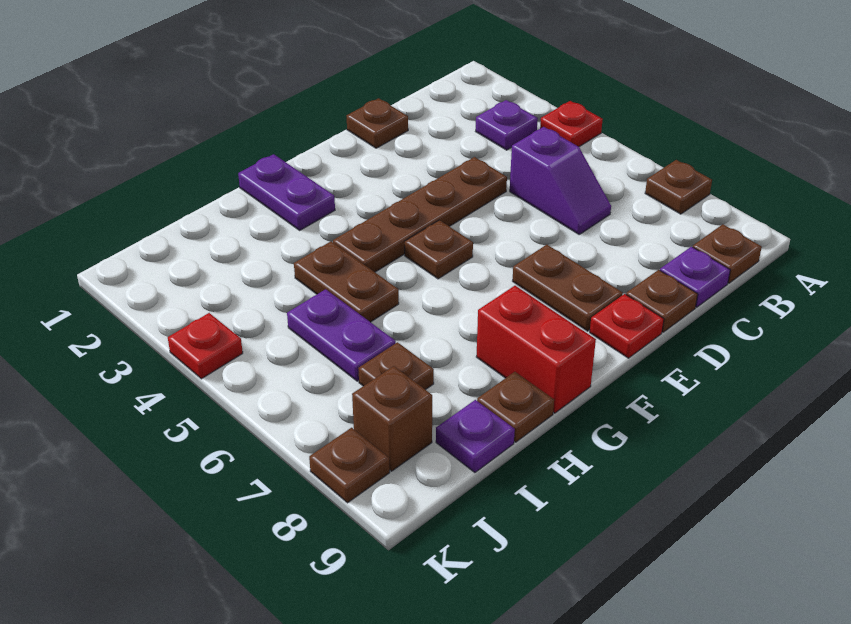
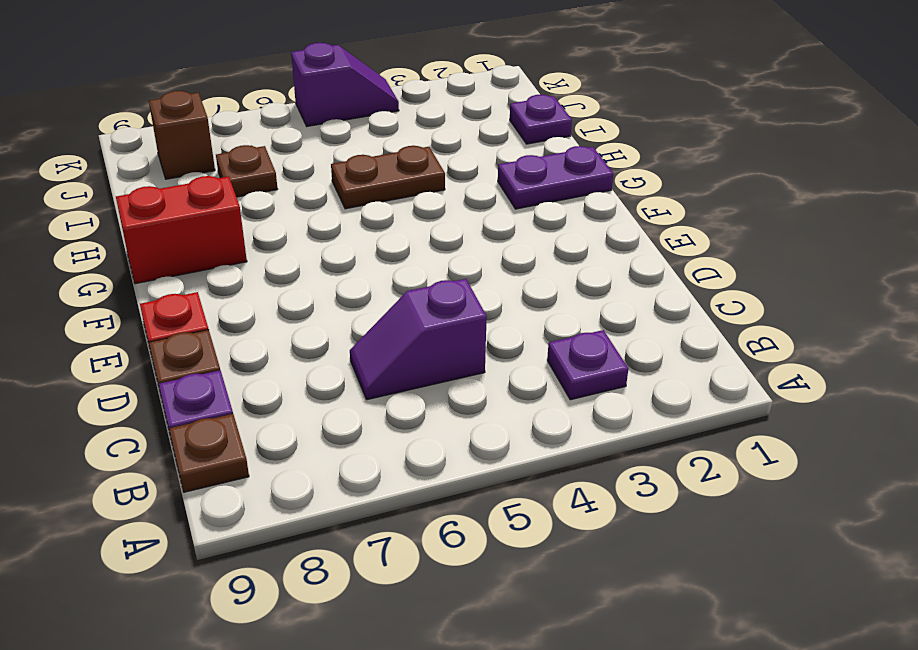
purple plate I1 level 1 -> purple plate I9 level 1
purple slope K4:K5 level 1 top 5 -> red plate K4 level 1
none -> red plate A4 level 1
none -> brown plate A7 level 1
none -> brown plate D1 level 1

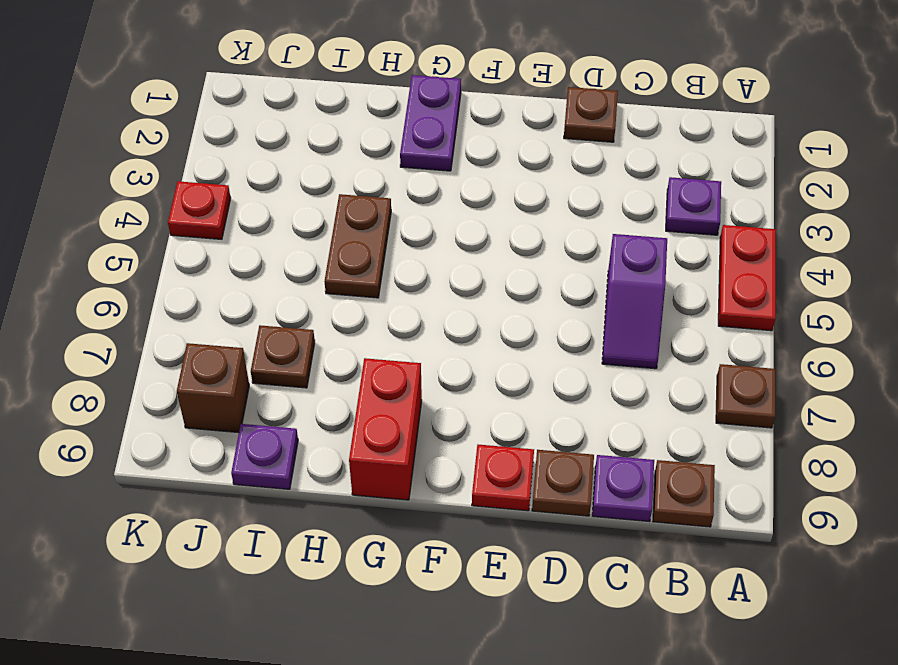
red plate A4:A5 level 1 -> red plate A4 level 1
none -> brown plate D4:G4 level 1
none -> brown plate E7:E8 level 1
none -> brown plate F5 level 1

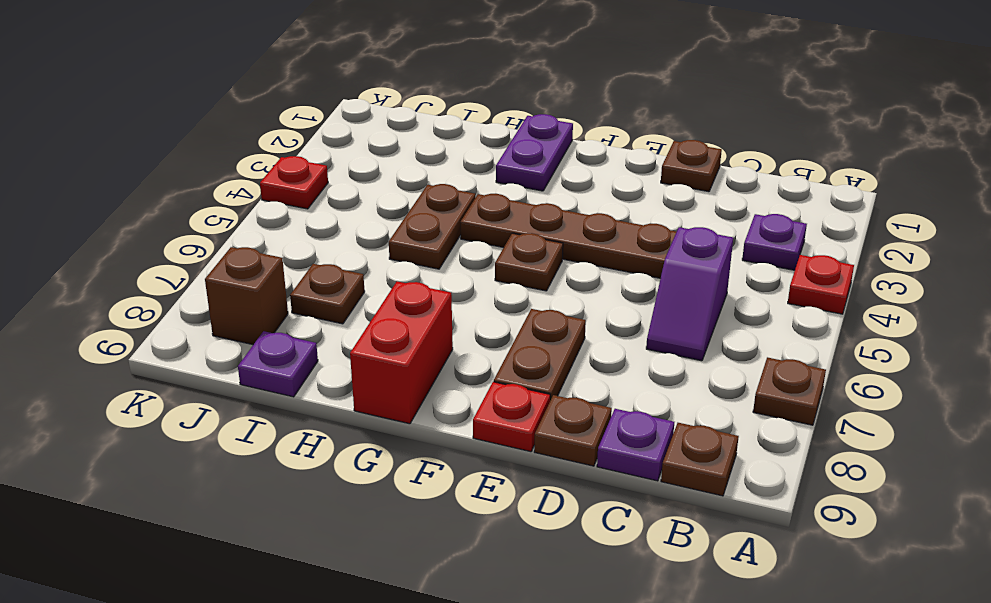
none -> brown plate H9 level 1
none -> purple plate I5:I6 level 1
none -> brown plate K8 level 1

